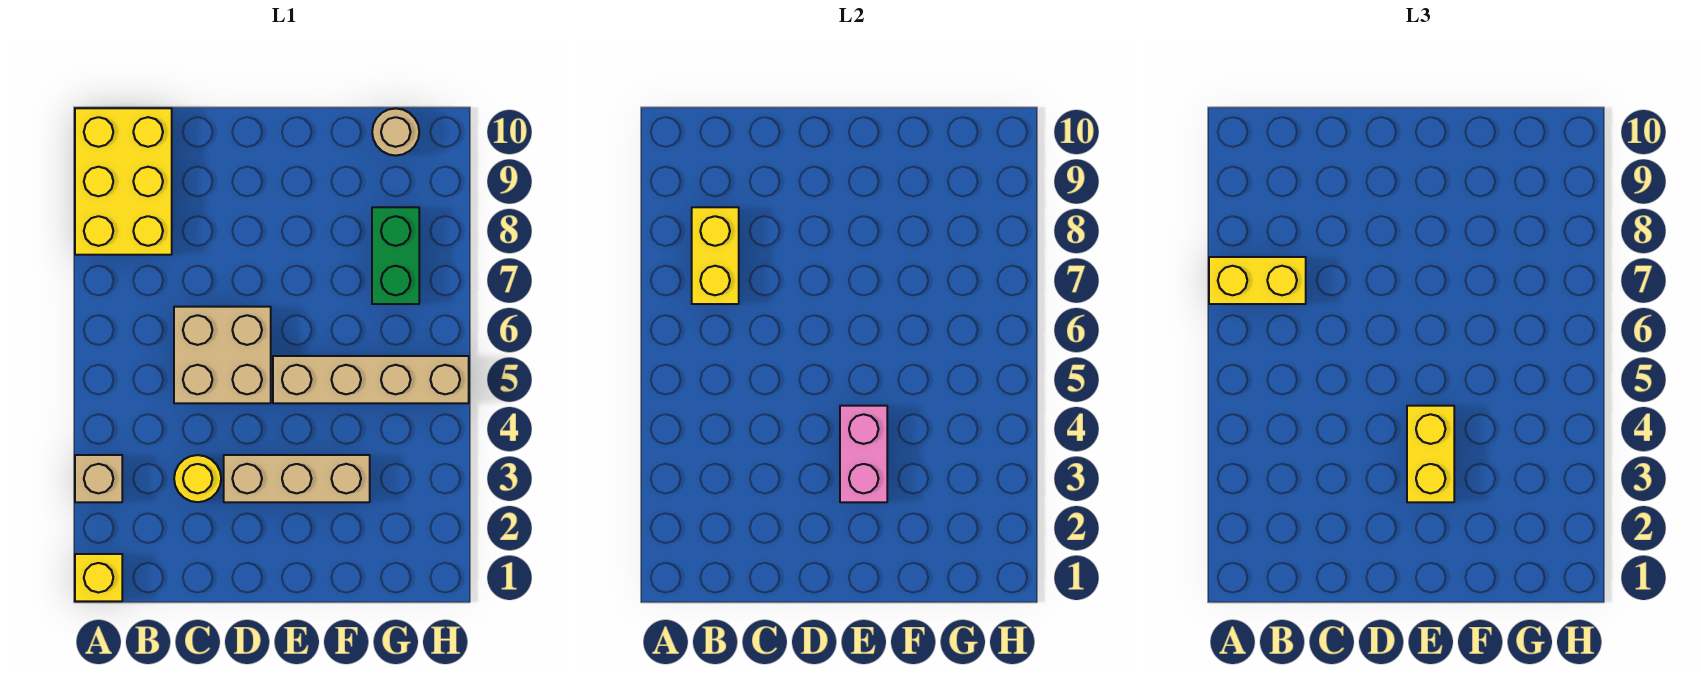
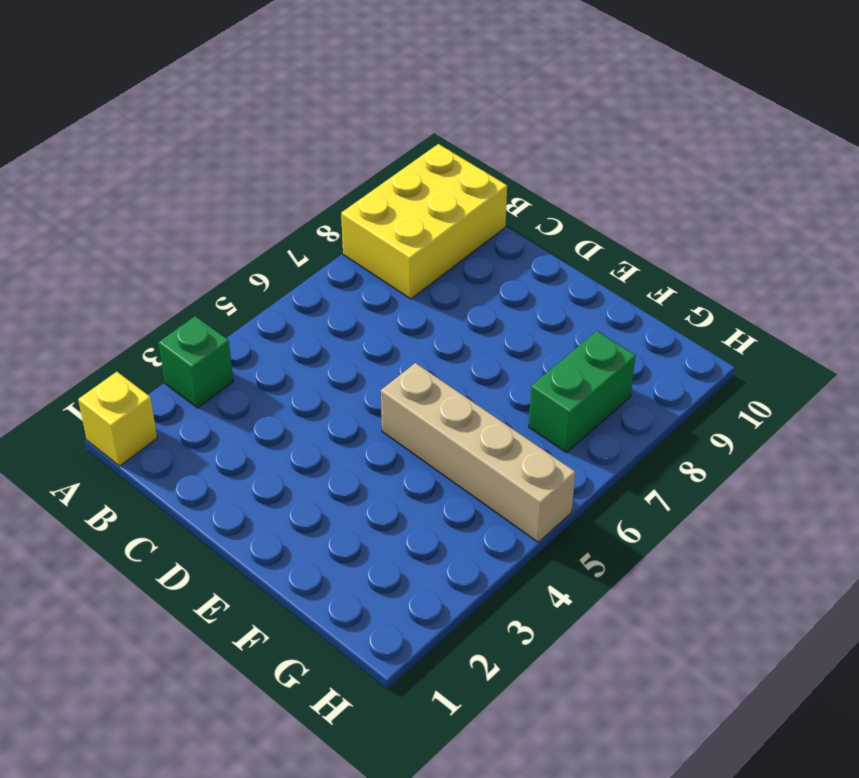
green brick A3 level 1 -> tan brick A3 level 1
none -> yellow round brick C3 level 1
none -> tan brick C5:D6 level 1
none -> tan brick D3:F3 level 1

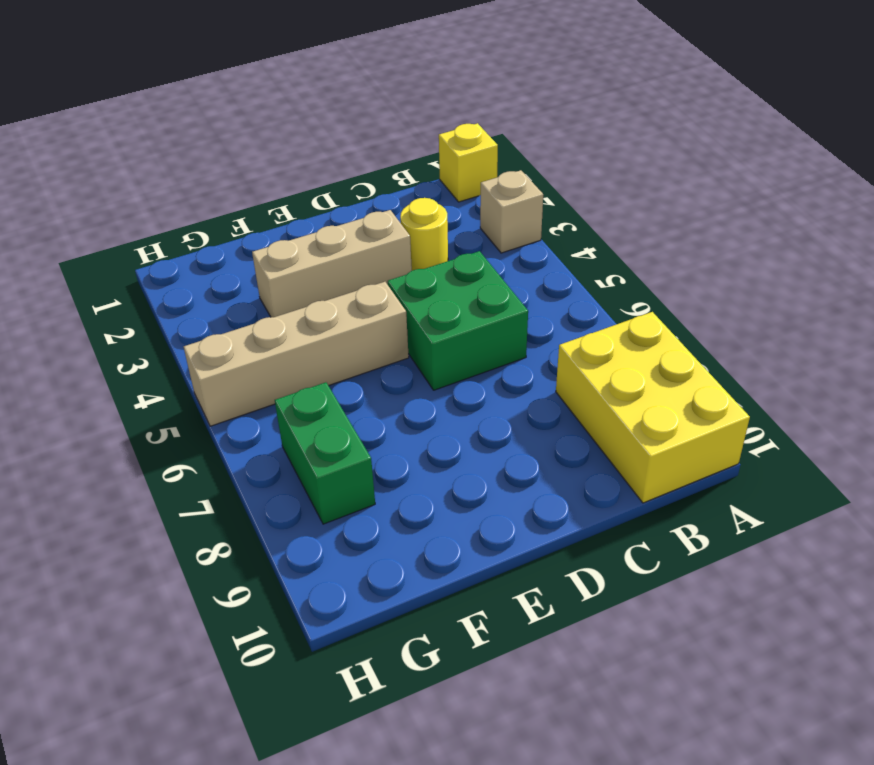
green brick C5:D6 level 1 -> tan brick C5:D6 level 1
none -> tan round brick G10 level 1
none -> yellow brick B7:B8 level 2
none -> pink brick E3:E4 level 2

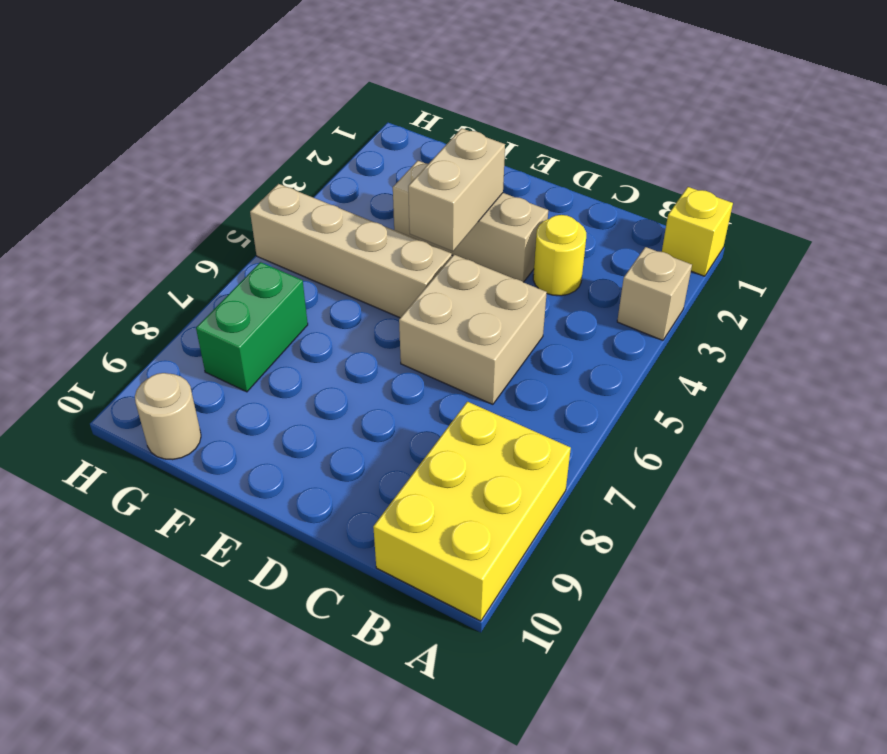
tan brick E3:E4 level 2 -> pink brick E3:E4 level 2
none -> yellow brick B7:B8 level 2
none -> yellow brick A7:B7 level 3
none -> yellow brick E3:E4 level 3

